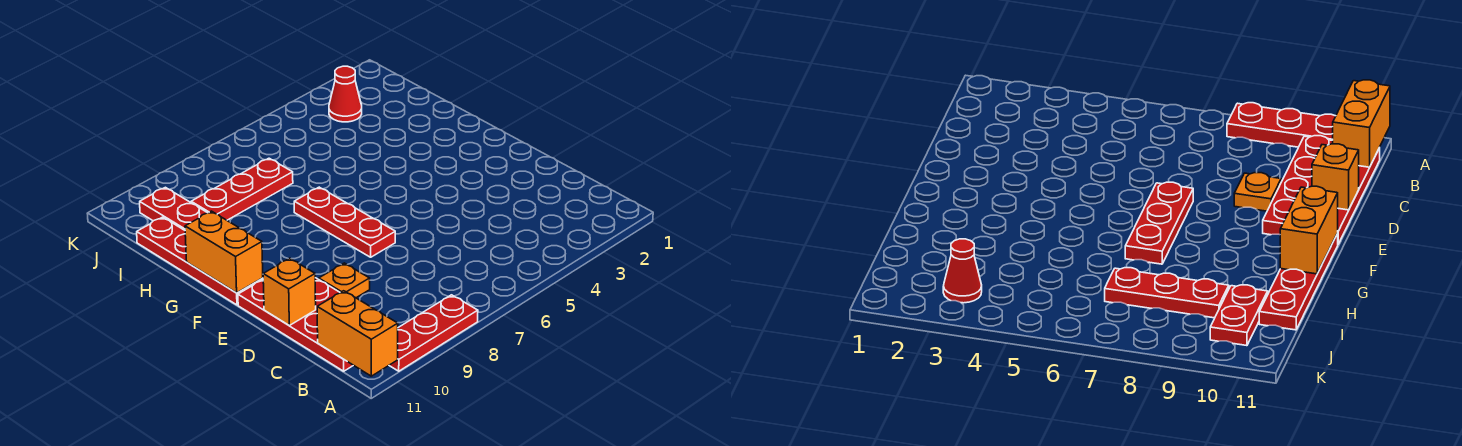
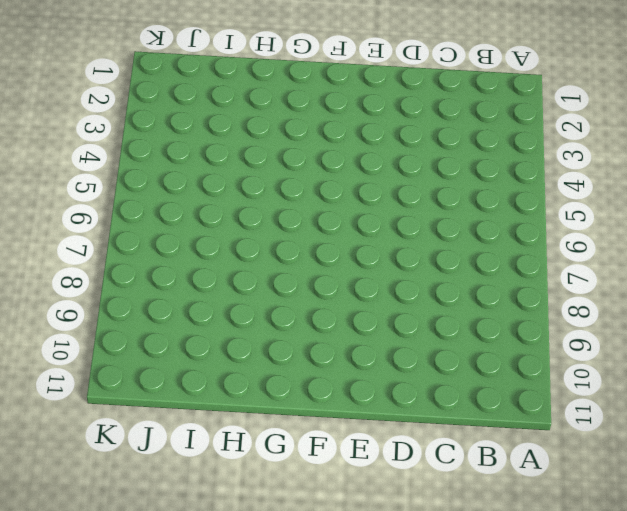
none -> red plate A8:A10 level 1
none -> red plate B10:E11 level 1

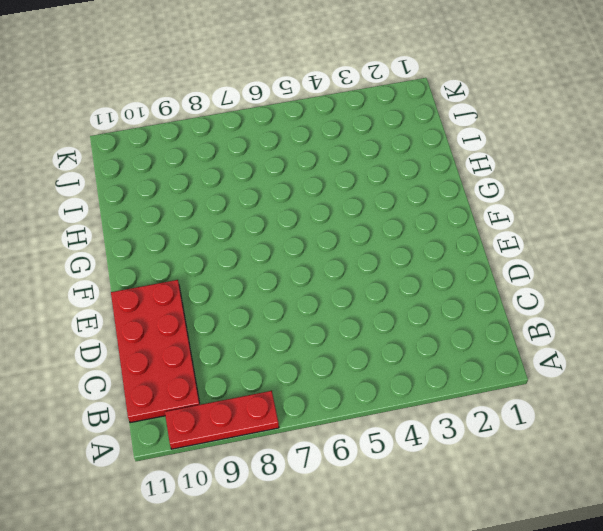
none -> orange plate D9 level 1
none -> red plate E7:G7 level 1

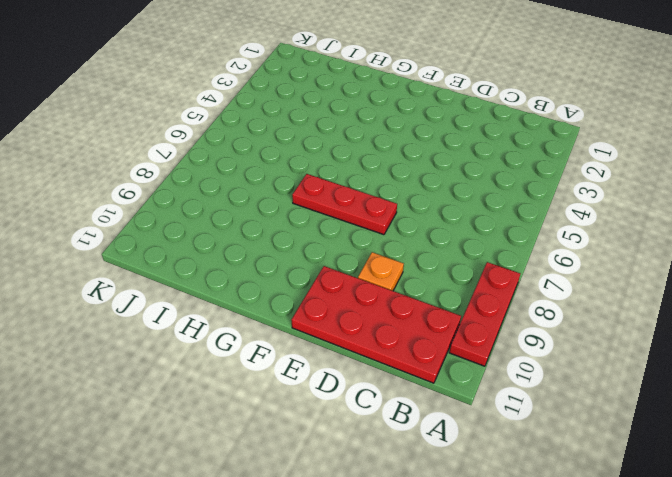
none -> red plate F11:I11 level 1
none -> red plate I7:I9 level 1

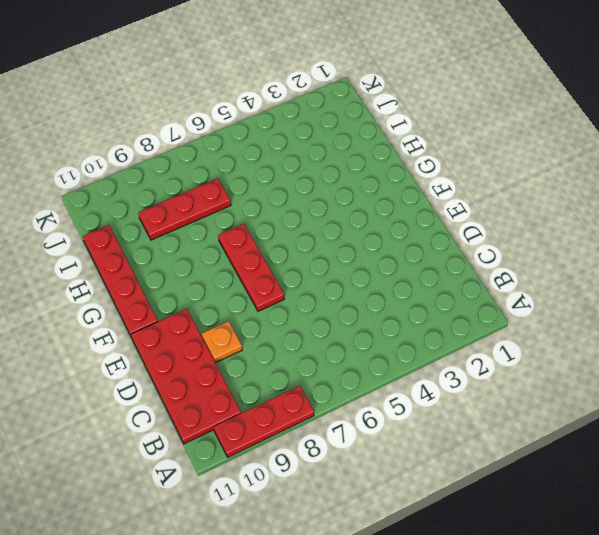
none -> red plate I10:J10 level 1
none -> red cone J3 level 1

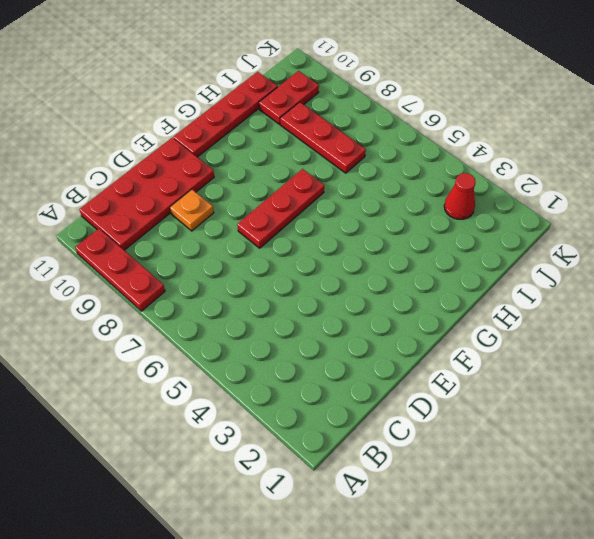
none -> orange brick A11:B11 level 2
none -> orange brick D11 level 2

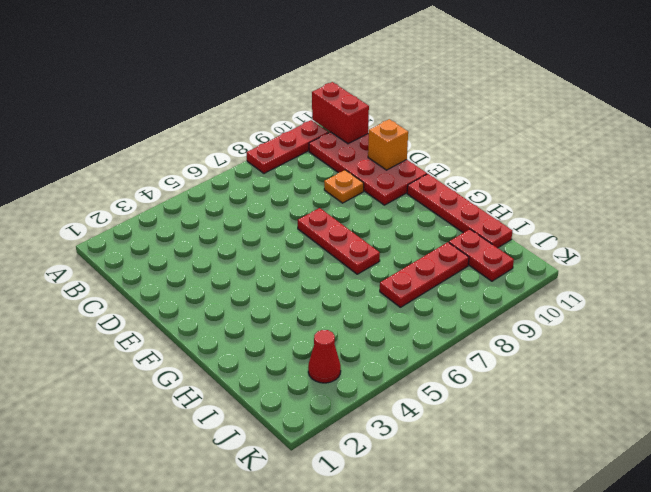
red brick A11:B11 level 2 -> orange brick A11:B11 level 2
none -> orange brick F11:G11 level 2

